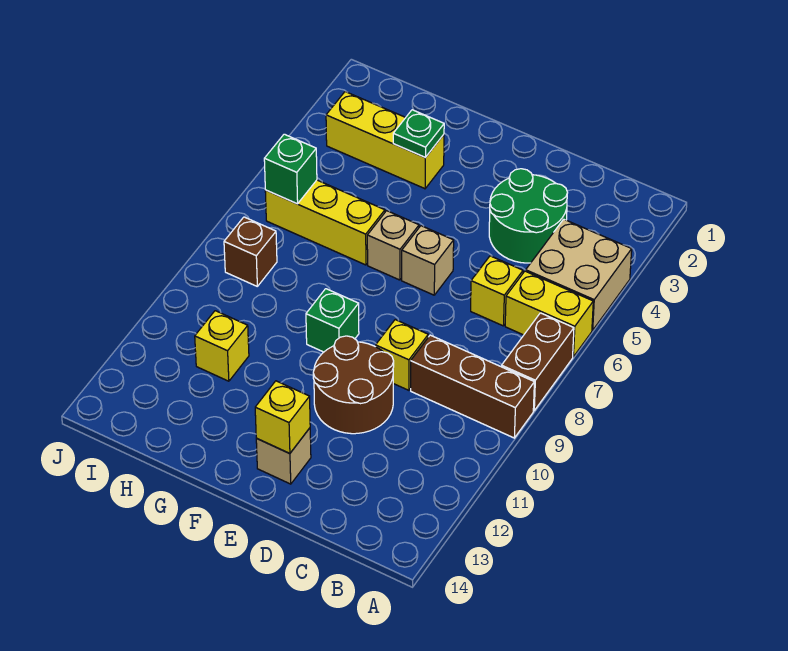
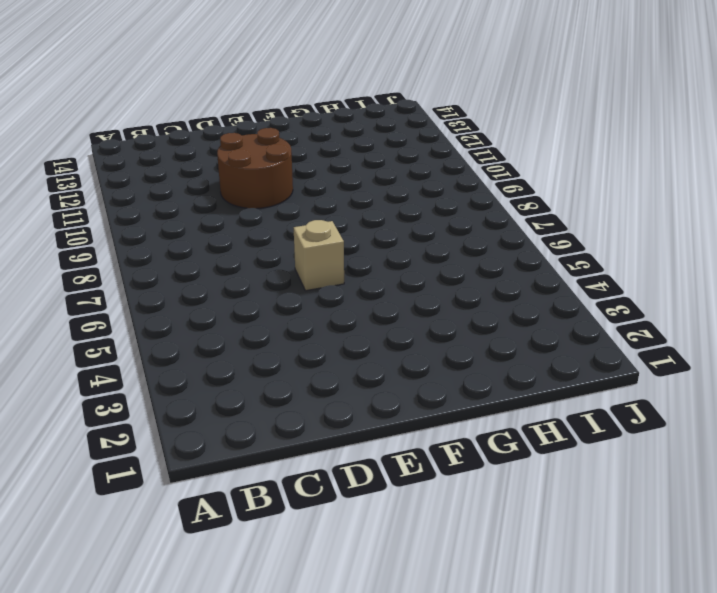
none -> tan brick A4:B5 level 1
none -> yellow brick A6:B6 level 1
none -> brown brick A7:A8 level 1

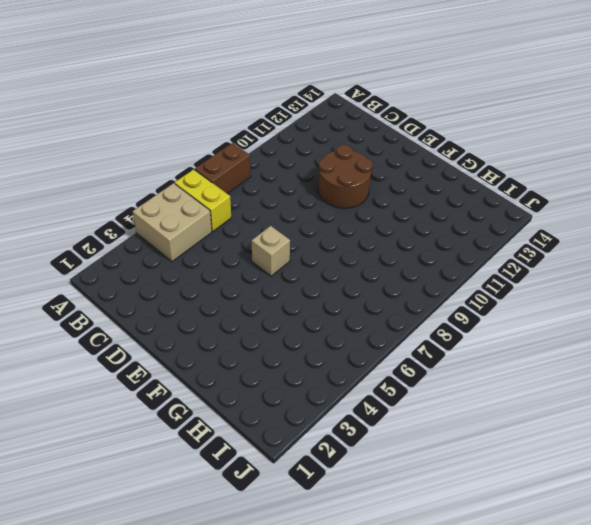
none -> brown brick A9:C9 level 1
none -> green round brick C3:D4 level 1
none -> yellow brick C6 level 1

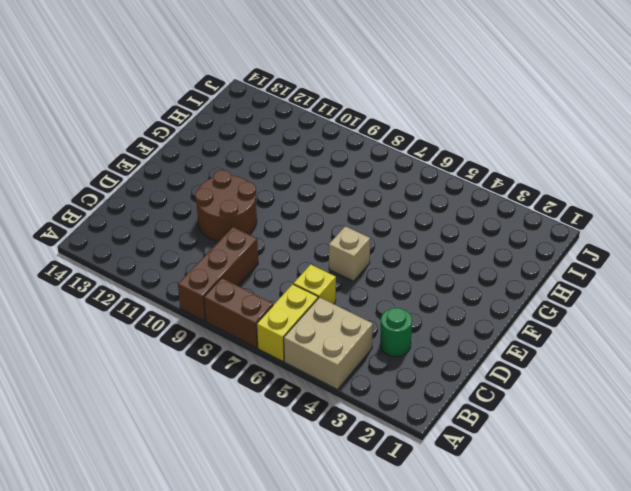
green round brick C3 level 1 -> green round brick C3:D4 level 1
none -> yellow brick D9 level 1
none -> tan brick E13 level 1
none -> tan brick F6 level 1

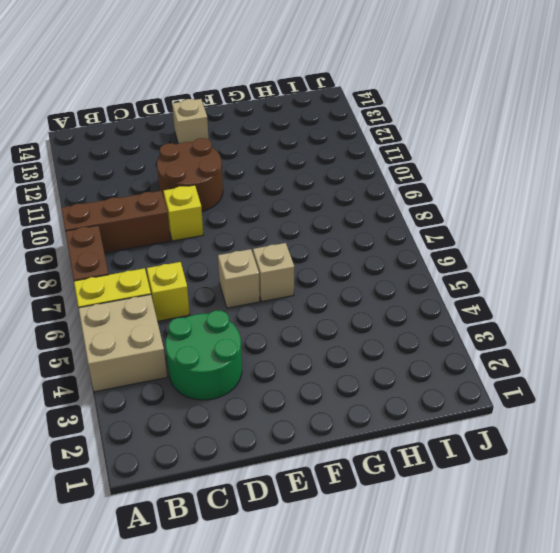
none -> green brick F9 level 1
none -> yellow brick G3:I3 level 1
none -> yellow brick G6:I6 level 1

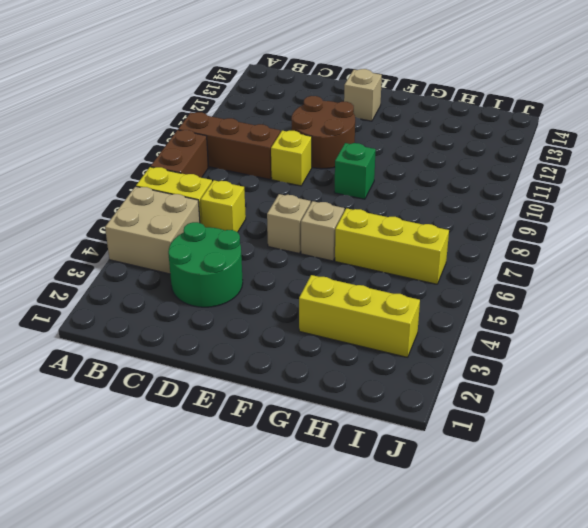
none -> yellow brick H11 level 1
none -> brown brick I8 level 1
none -> yellow brick E13 level 2

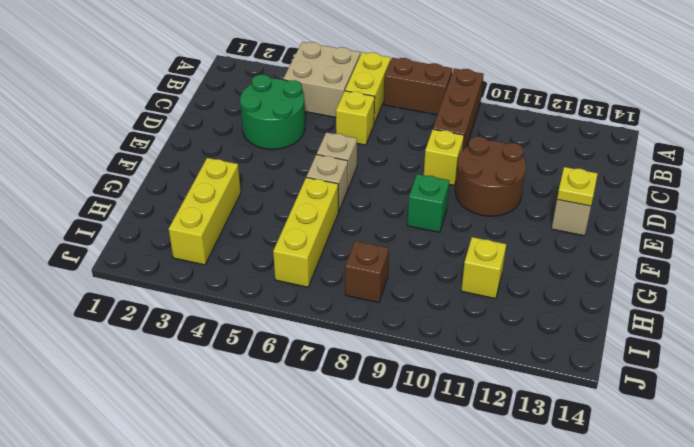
yellow plate E13 level 2 -> yellow brick E13 level 2
none -> green plate G3 level 2
none -> green brick I6 level 2

